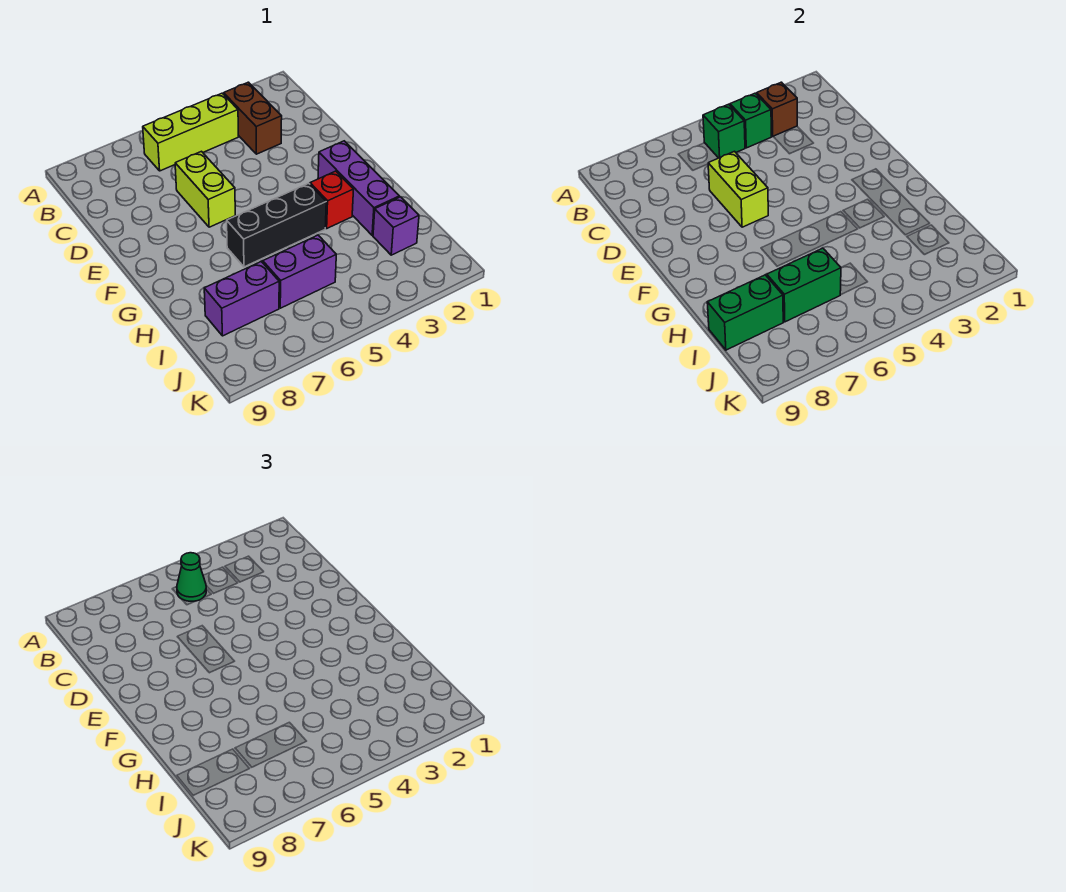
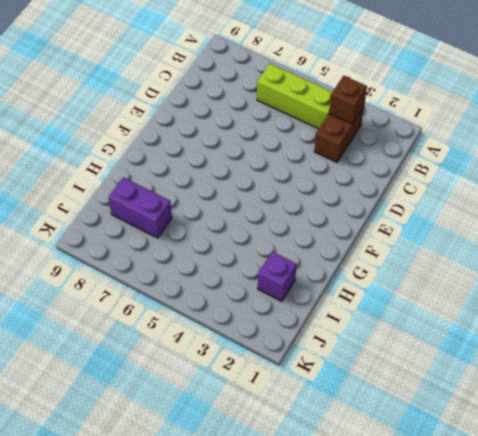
none -> lime brick D6:E6 level 1
none -> purple brick F2:H2 level 1
none -> red brick G3 level 1

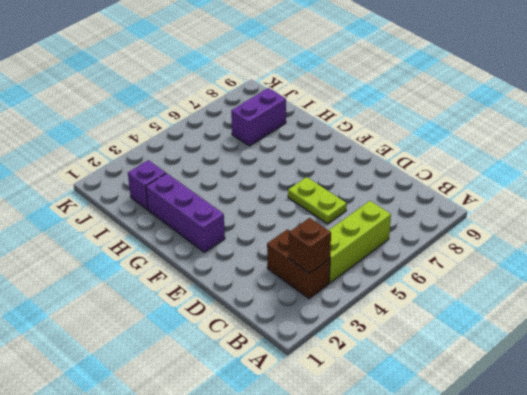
lime plate D6:E6 level 1 -> lime brick D6:E6 level 1
none -> red brick G3 level 1
none -> black brick G4:G6 level 1
none -> purple brick I5:I6 level 1

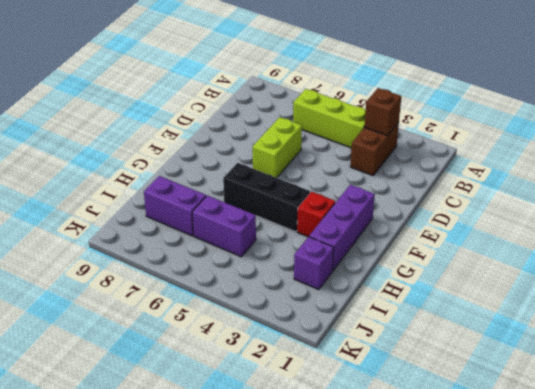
none -> green brick B4 level 2
none -> green brick B5 level 2
none -> lime brick D6:E6 level 2

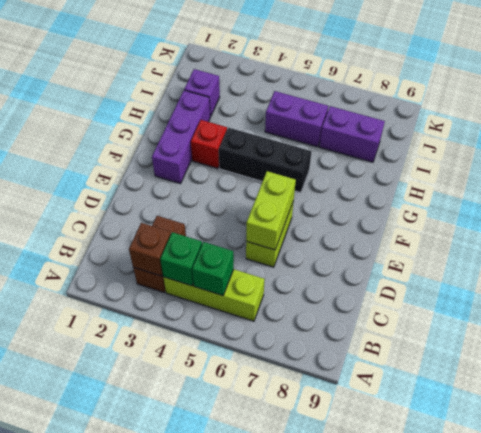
none -> green brick I6:I7 level 2
none -> green brick I8:I9 level 2
none -> green cone B5 level 3

